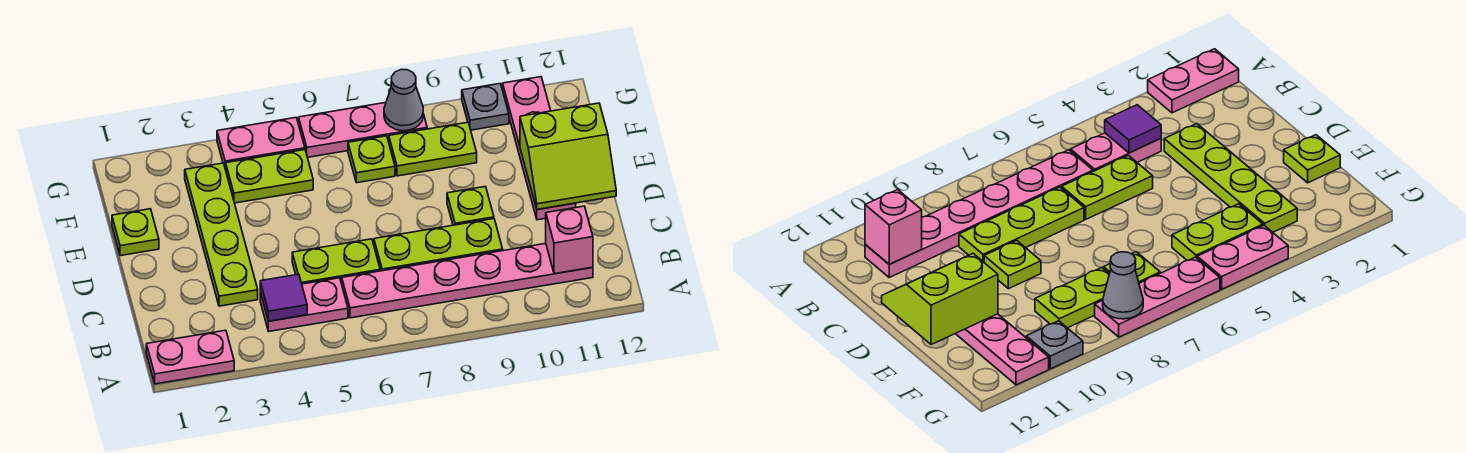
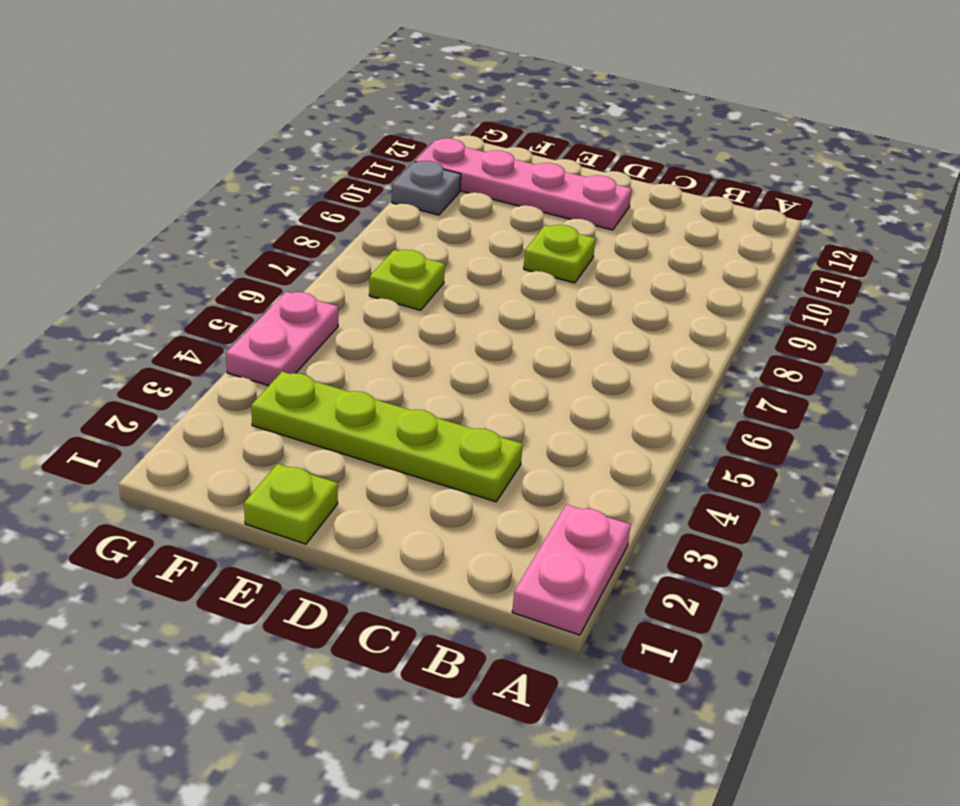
none -> pink plate B4:B5 level 1
none -> pink plate B6:B11 level 1
none -> lime plate C5:C6 level 1

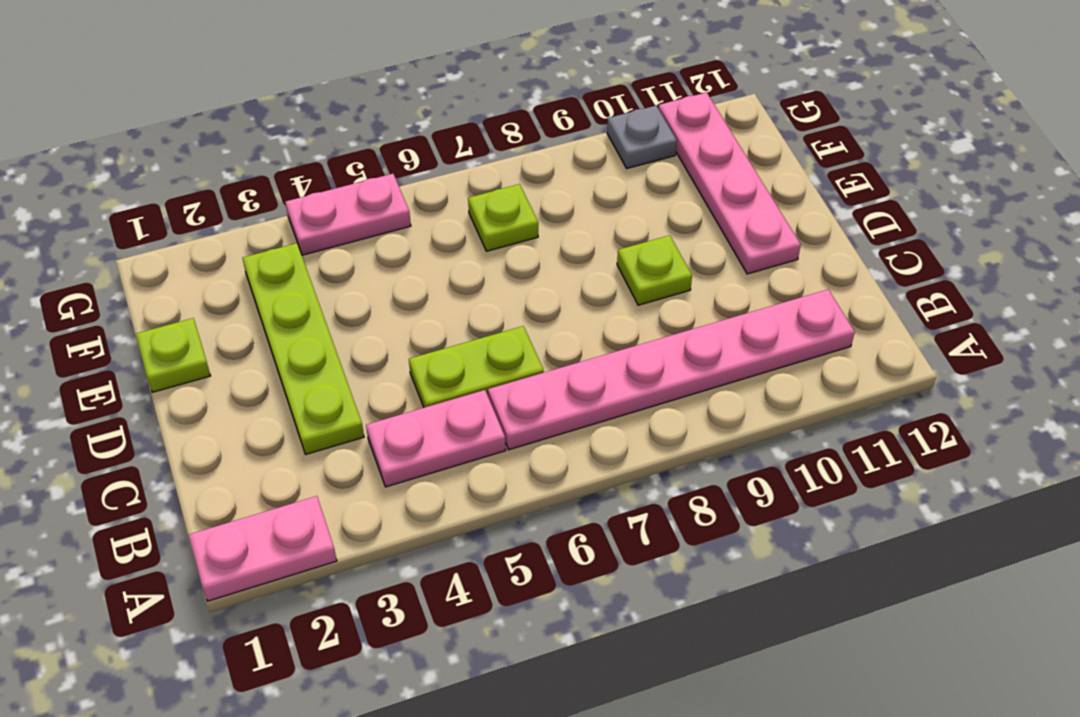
none -> lime plate C7:C9 level 1
none -> lime plate F4:F5 level 1
none -> lime plate F8:F9 level 1

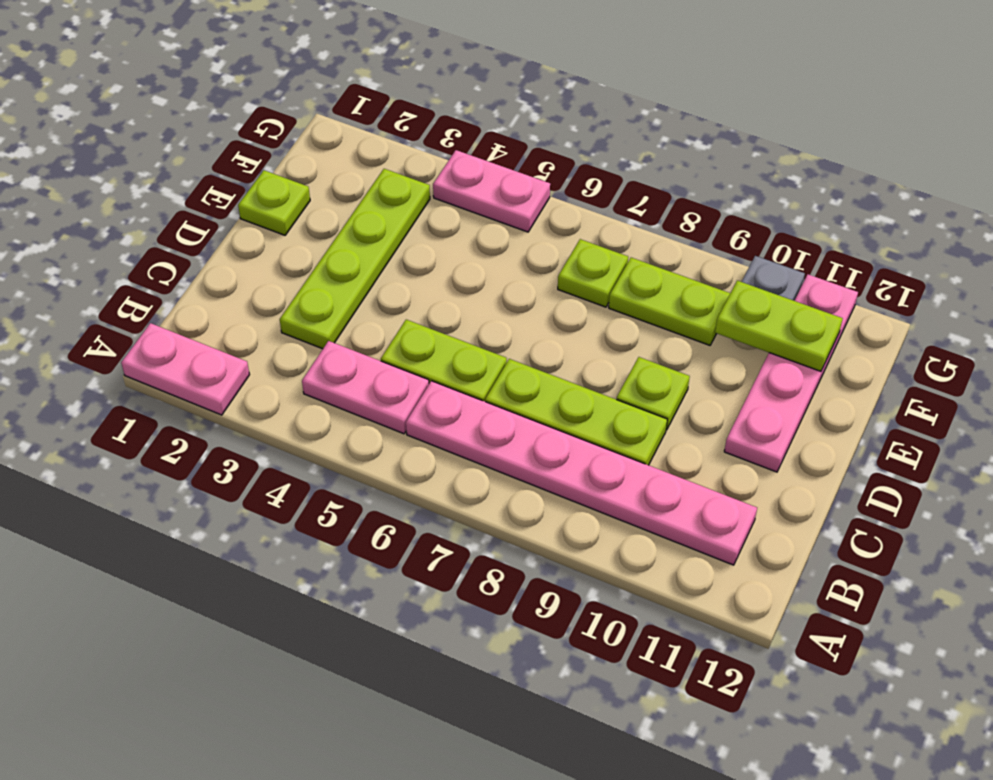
lime plate F10:F11 level 2 -> lime plate F4:F5 level 1
none -> pink plate G6:G8 level 1
none -> purple tile B4 level 2
none -> pink brick B11 level 2

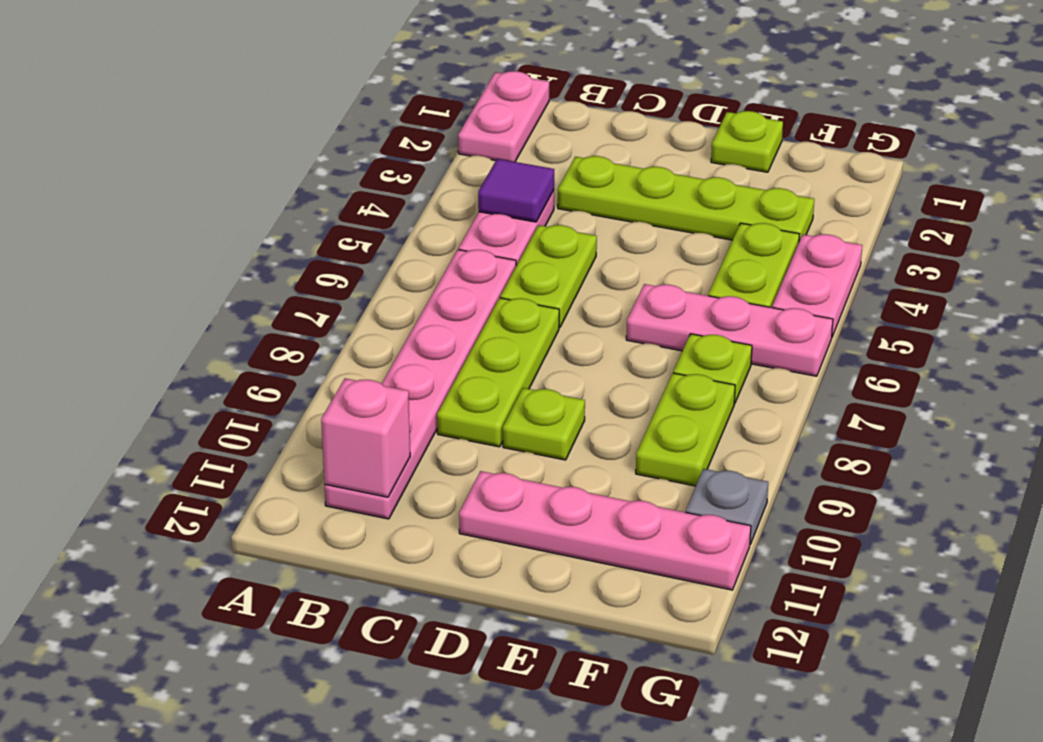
pink plate E6:G6 level 1 -> pink plate G6:G8 level 1
none -> lime slope D11:E12 level 2 top E
none -> grey cone G8 level 2

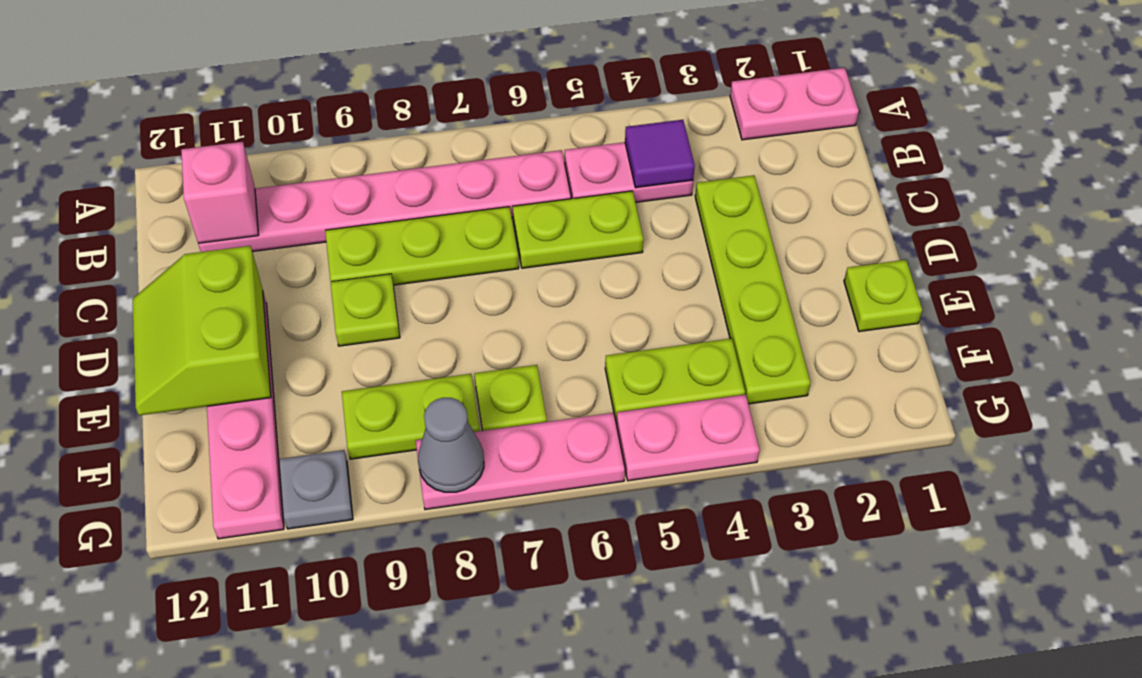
lime slope D11:E12 level 2 top 11 -> lime slope D11:E12 level 2 top E

